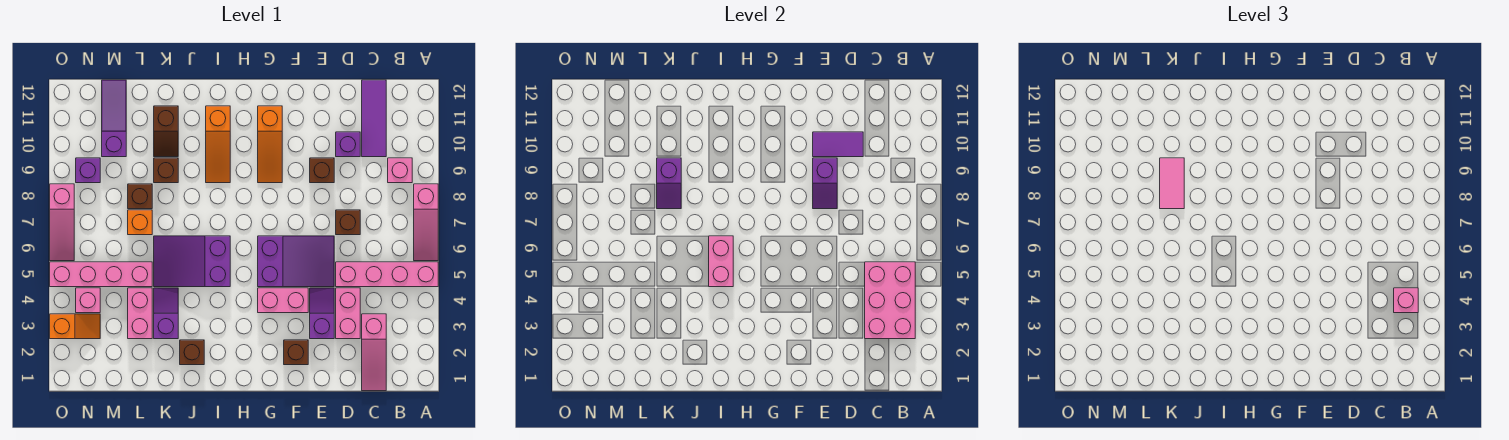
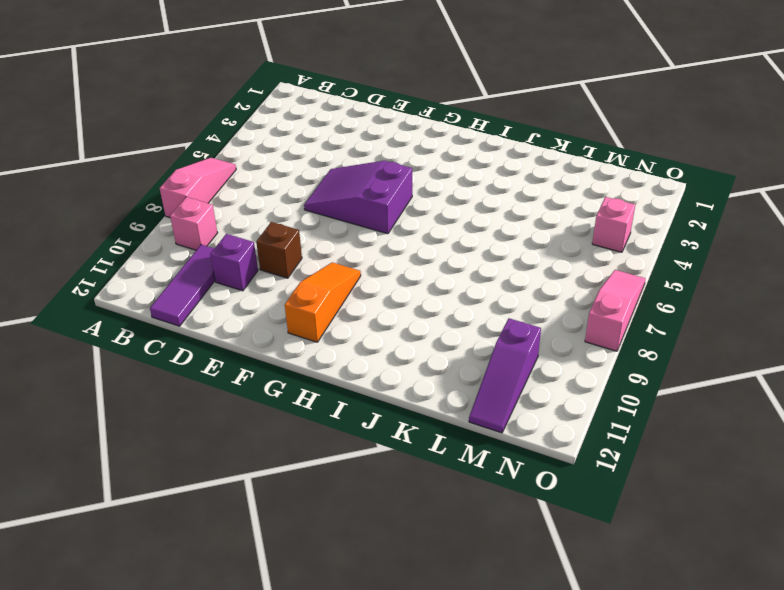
none -> pink brick A5:D5 level 1
none -> pink slope C1:C3 level 1 top 3
none -> pink brick D3:D4 level 1
none -> brown brick D7 level 1

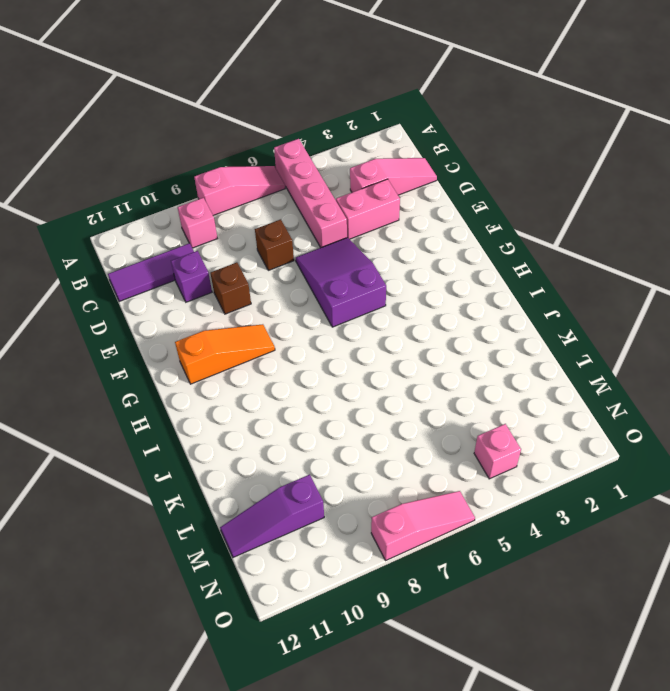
none -> purple slope E3:E4 level 1 top 3
none -> brown brick F2 level 1
none -> pink brick F4:G4 level 1
none -> purple slope I5:K6 level 1 top I

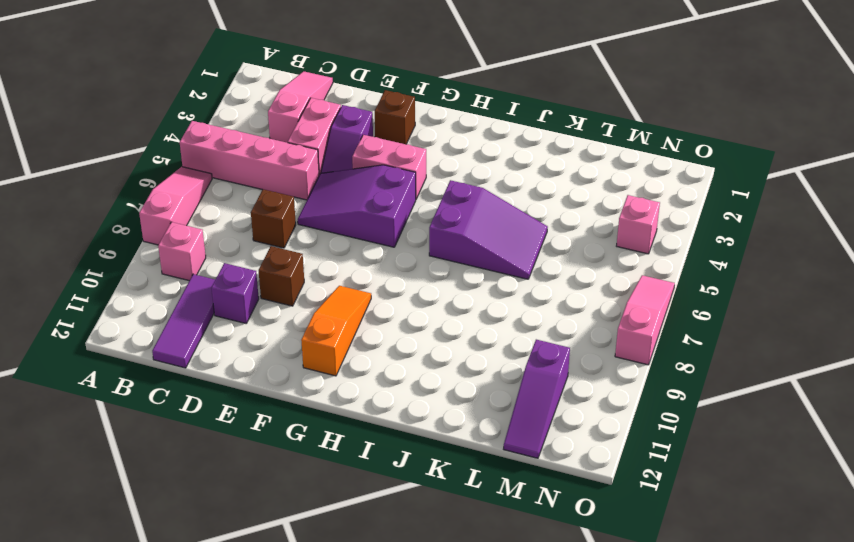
none -> orange slope I9:I11 level 1 top 11
none -> brown brick J2 level 1
none -> purple slope K3:K4 level 1 top 3
none -> brown brick K9 level 1

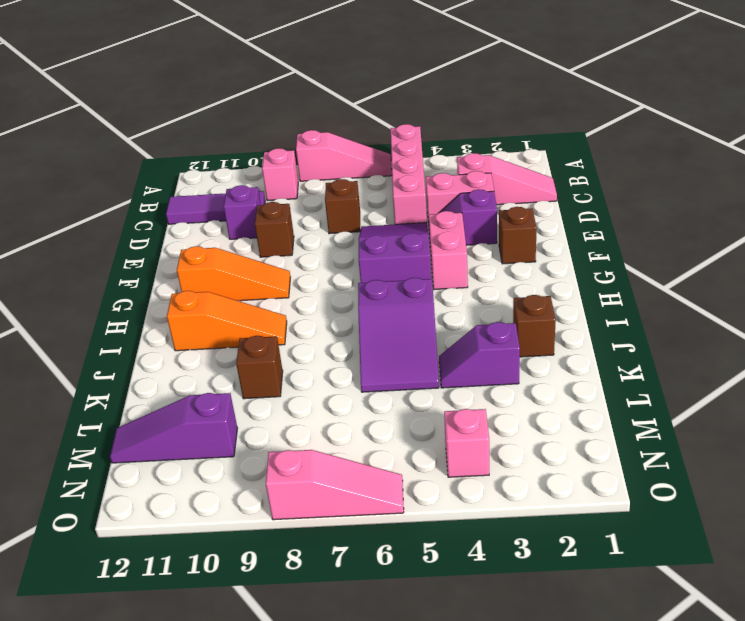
none -> brown slope K10:K11 level 1 top 11
none -> pink brick L3:L4 level 1
none -> pink brick L5:O5 level 1
none -> orange brick L7 level 1

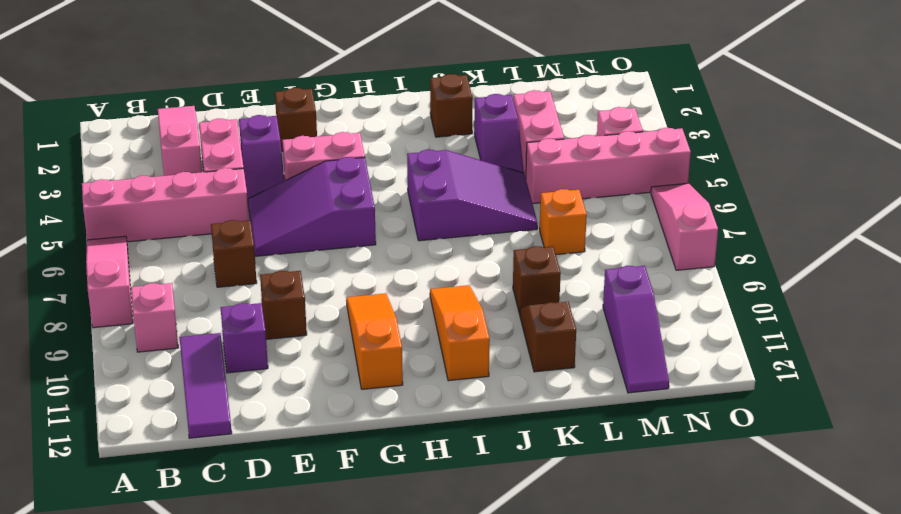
none -> brown brick L8 level 1
none -> orange slope N3:O3 level 1 top O
none -> purple brick N9 level 1
none -> pink brick B3:C5 level 2

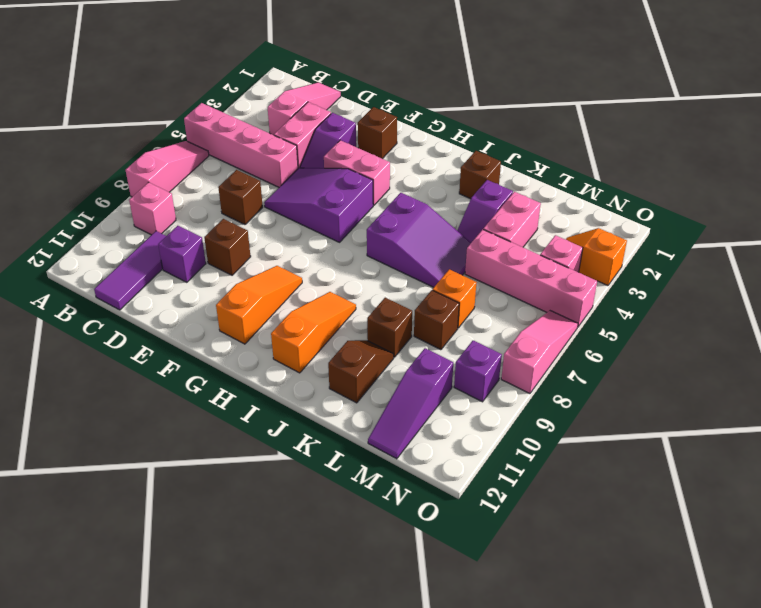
none -> pink brick B3:C5 level 2
none -> purple tile D10:E10 level 2
none -> purple slope E8:E9 level 2 top 9
none -> pink brick I5:I6 level 2

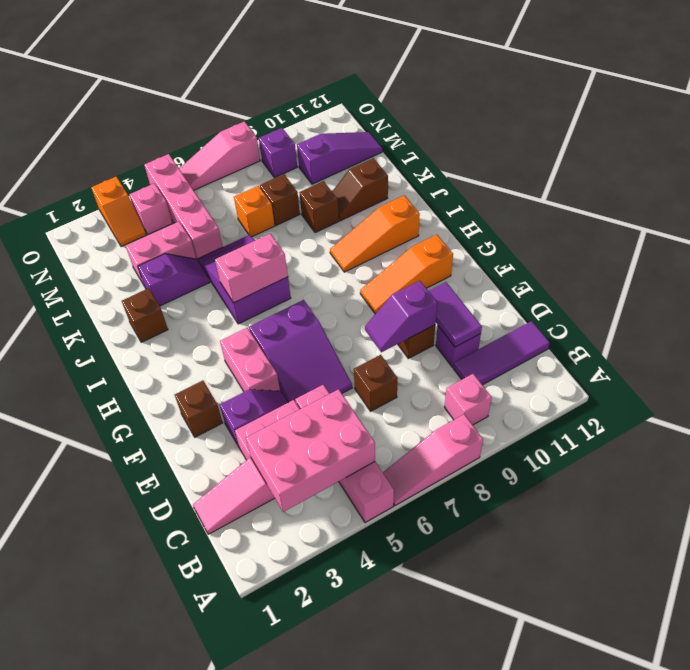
none -> purple slope K8:K9 level 2 top 9
none -> pink brick B4 level 3
none -> pink tile K8:K9 level 3

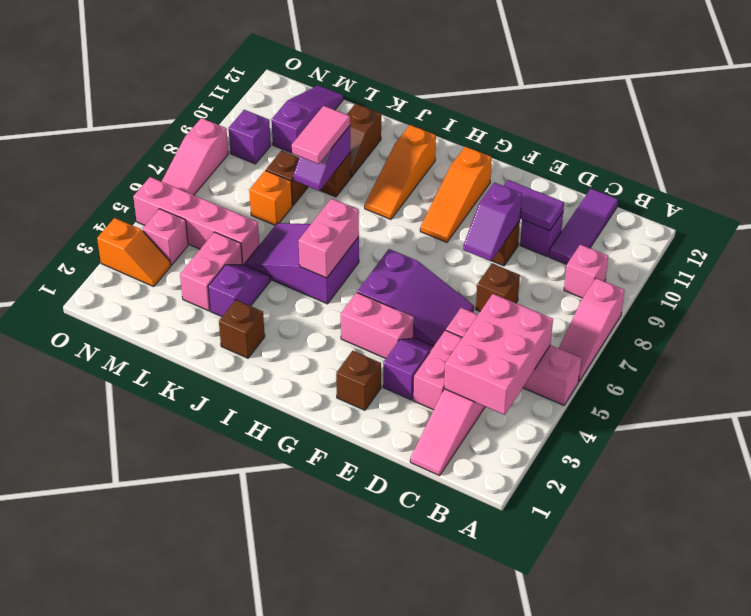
none -> pink brick B4 level 3

